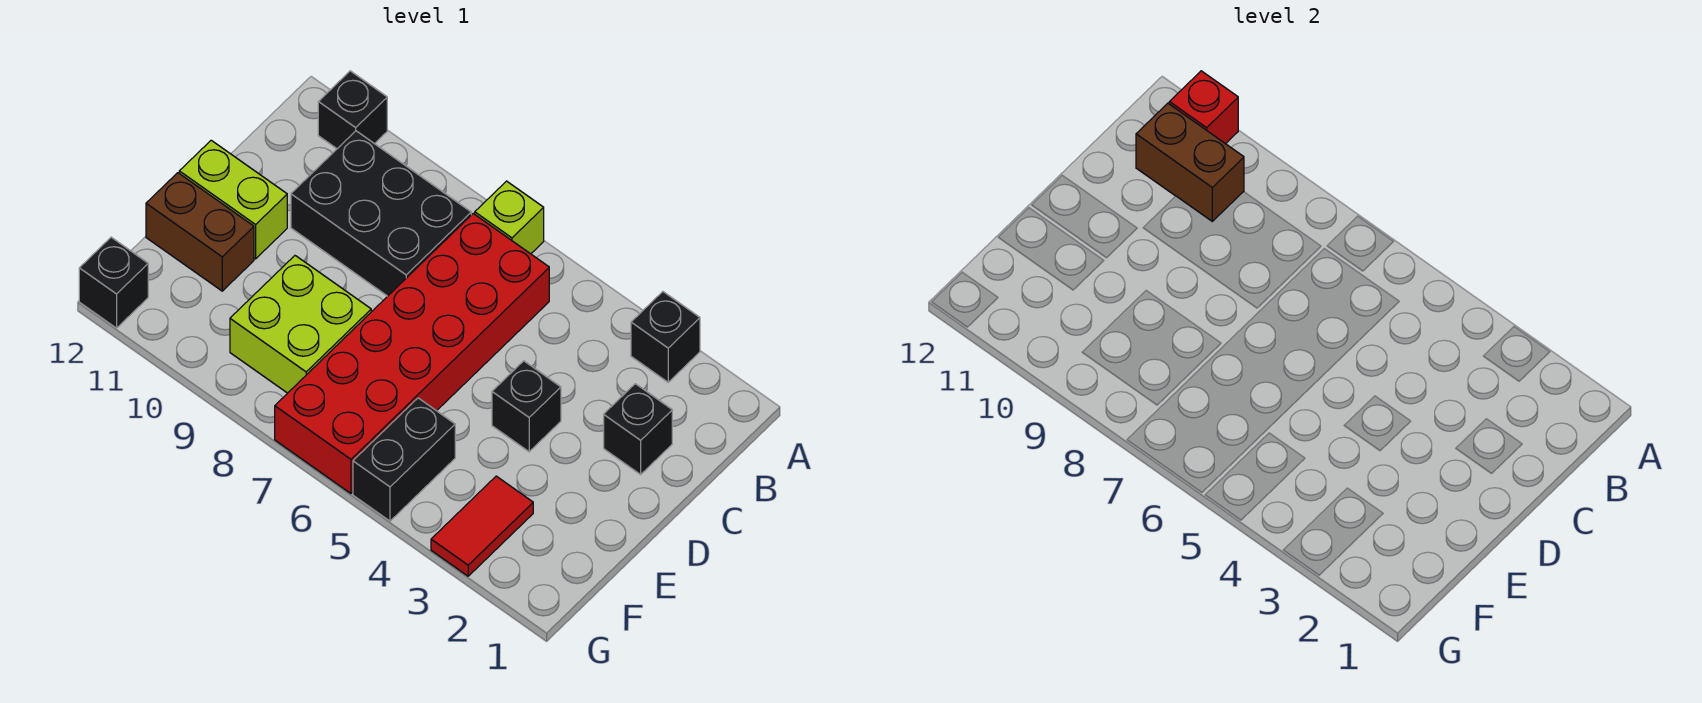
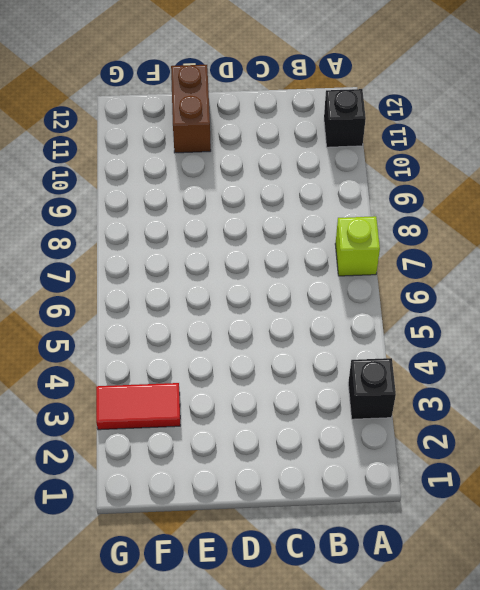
none -> red brick B6:G7 level 1
none -> black brick B8:C10 level 1
none -> black brick C2 level 1

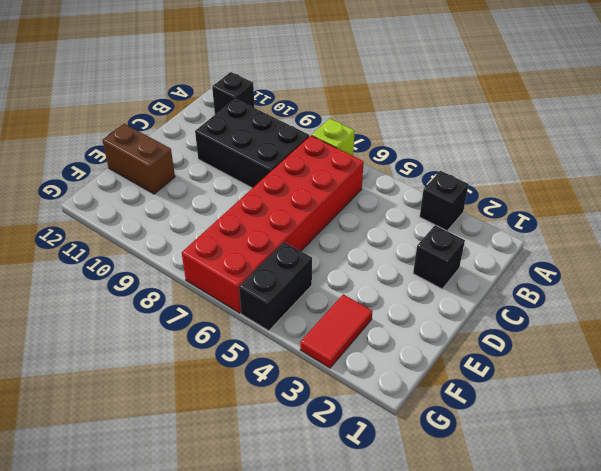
none -> black brick D4 level 1
none -> lime brick D11:D12 level 1
none -> lime brick E8:F9 level 1

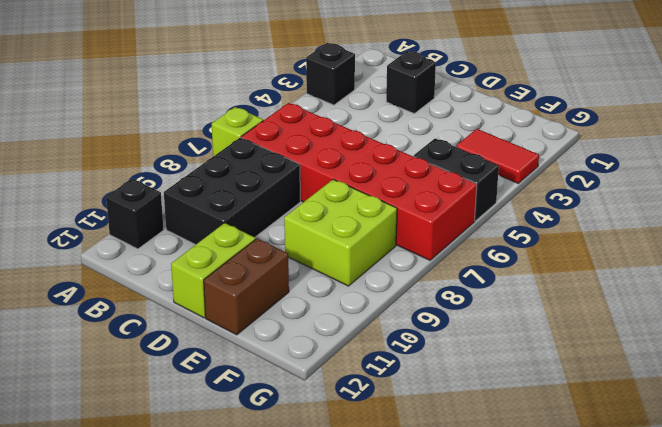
none -> black brick D4 level 1
none -> black brick G12 level 1
none -> red brick A11 level 2

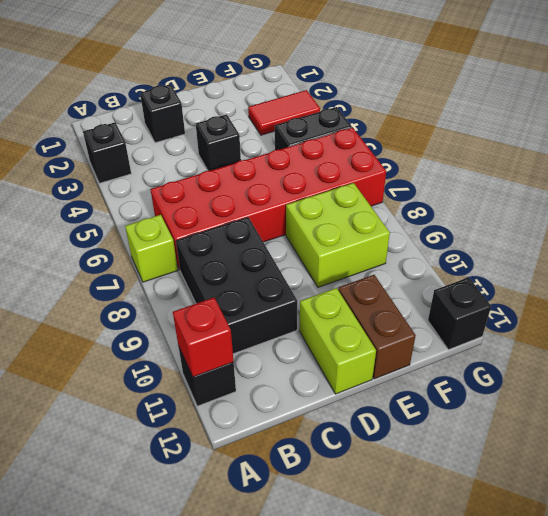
none -> brown brick B10:B11 level 2

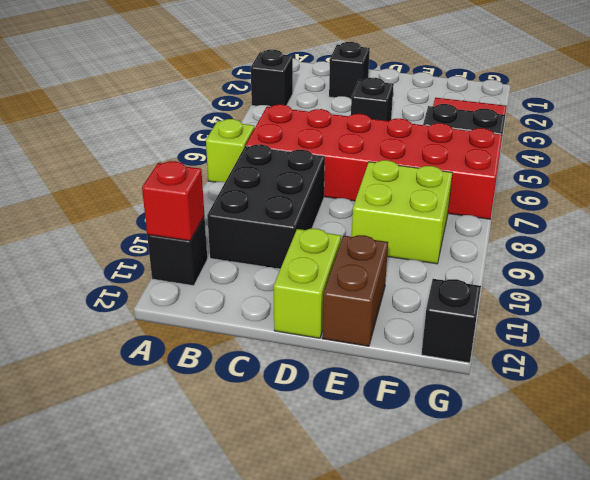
none -> brown brick B10:B11 level 2

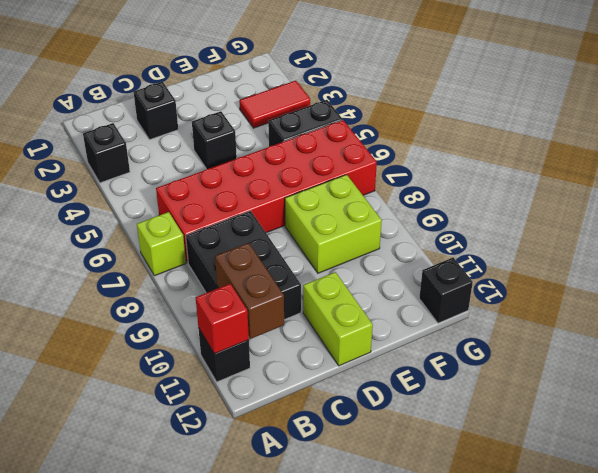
none -> brown brick E11:E12 level 1

